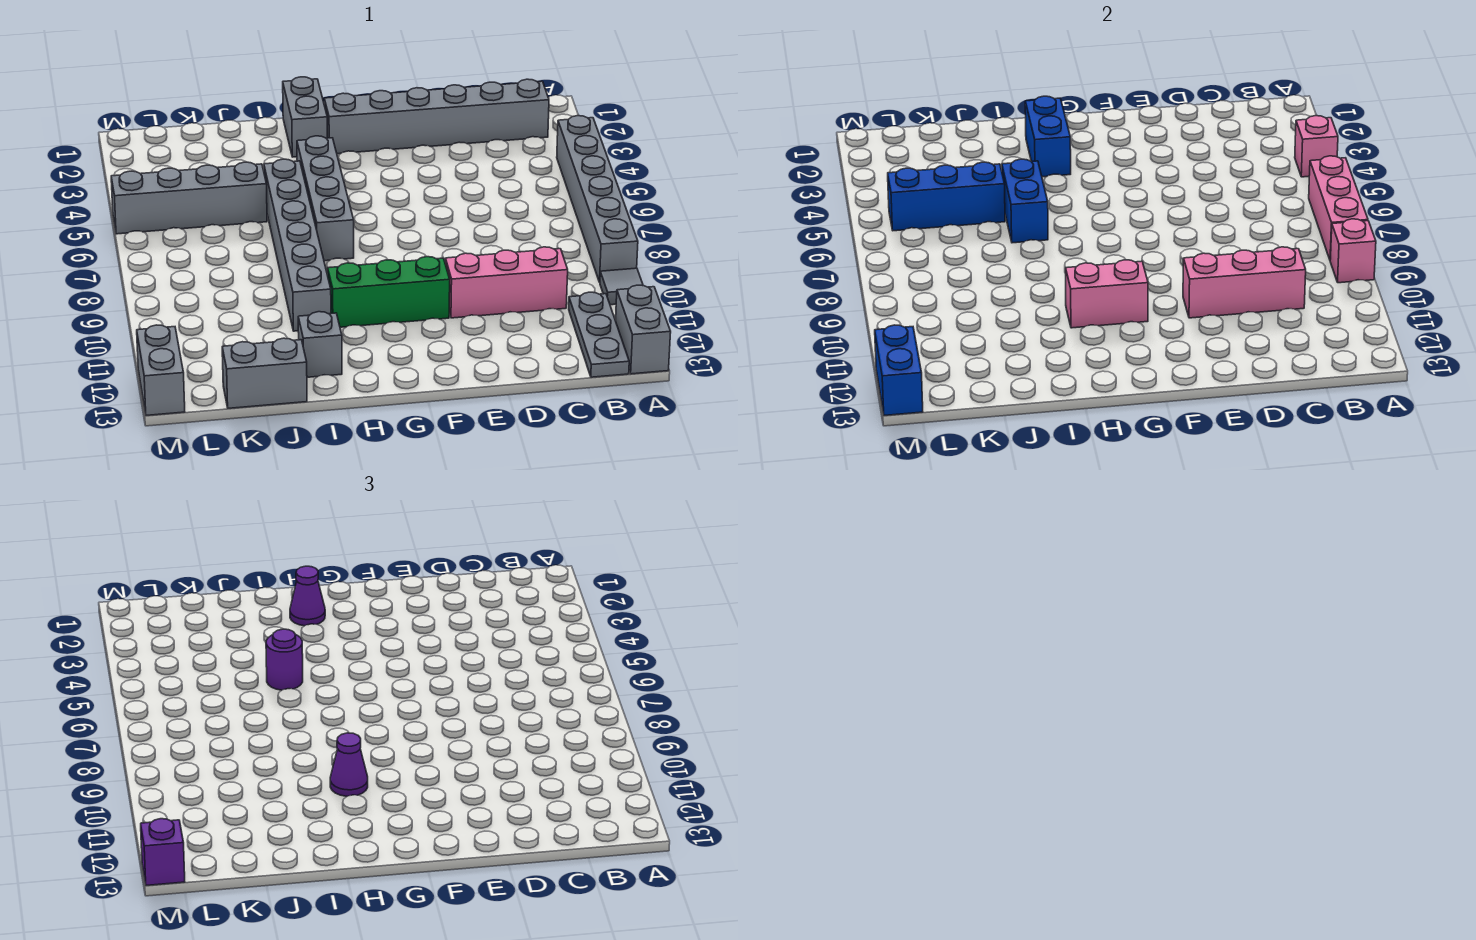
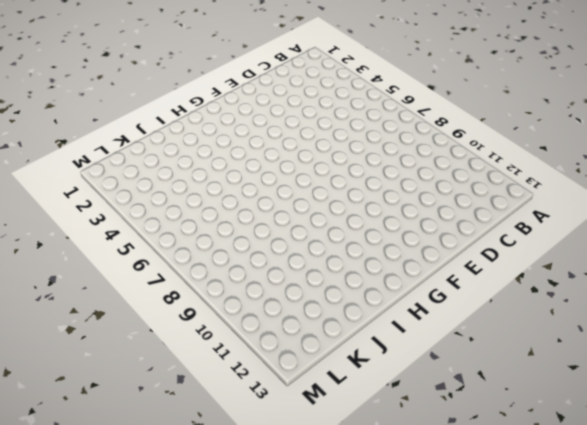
none -> grey brick A4:A9 level 1
none -> grey tile A10 level 1
none -> grey brick A12:A13 level 1

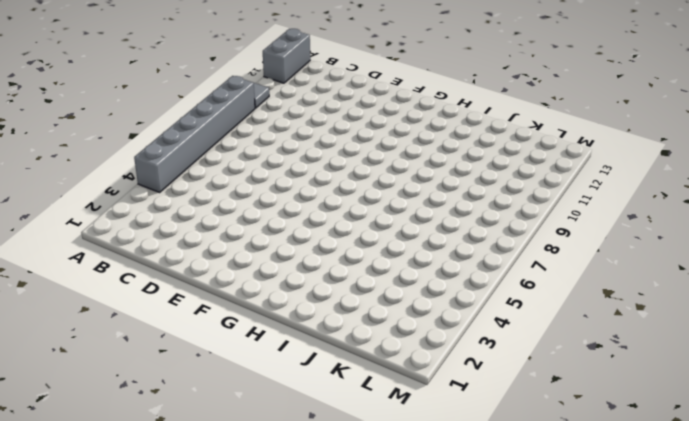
none -> grey brick B2:G2 level 1
none -> grey plate B11:B13 level 1
none -> pink brick C10:E10 level 1

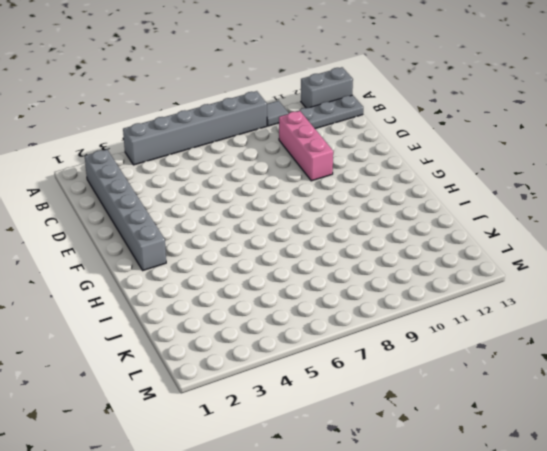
none -> green brick F10:H10 level 1
none -> grey brick H1:H2 level 1
none -> grey brick H4:H7 level 1

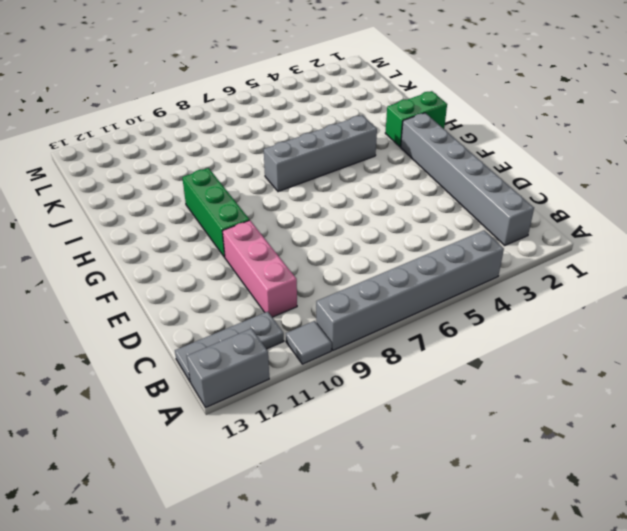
green brick H1:H2 level 1 -> grey brick H1:H2 level 1
none -> grey brick I5:I10 level 1
none -> grey brick I12 level 1
none -> grey brick J5:M5 level 1

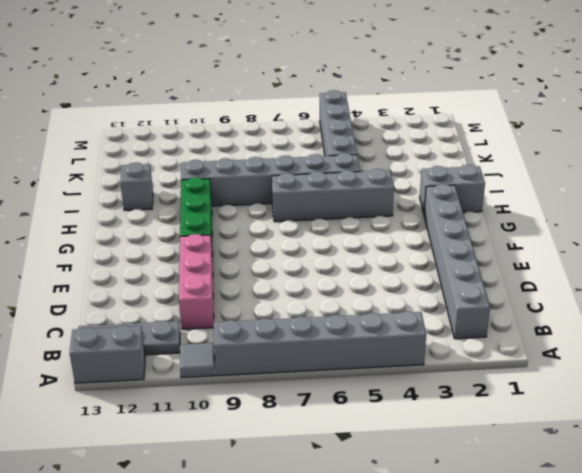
none -> grey brick J13:K13 level 1
none -> grey brick M12:M13 level 1
none -> pink brick A4 level 2

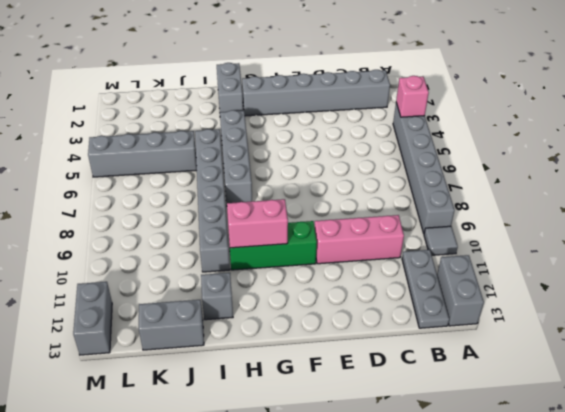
none -> pink brick A6:A8 level 2
none -> pink brick A9 level 2
none -> pink brick C10:E10 level 2

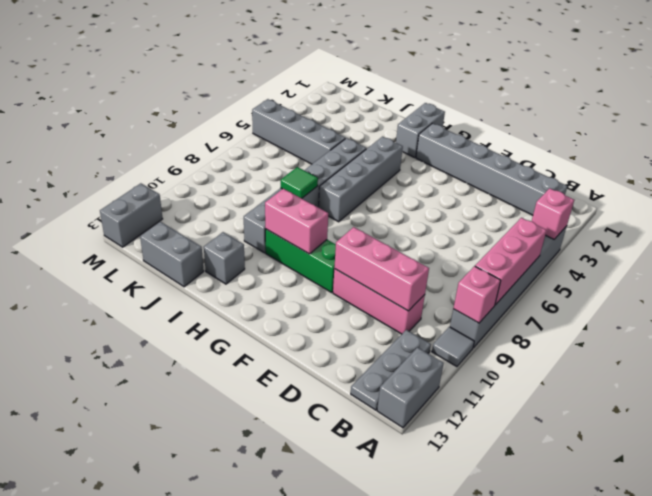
green tile I8 level 2 -> none
none -> blue brick H2:H3 level 2
none -> blue brick I5:I6 level 2
none -> blue brick J5:L5 level 2

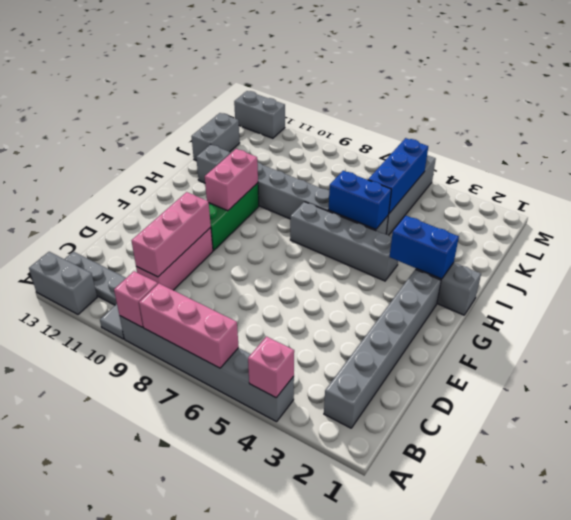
none -> blue brick M12:M13 level 2
none -> purple cone H2 level 3
none -> purple cone H10 level 3

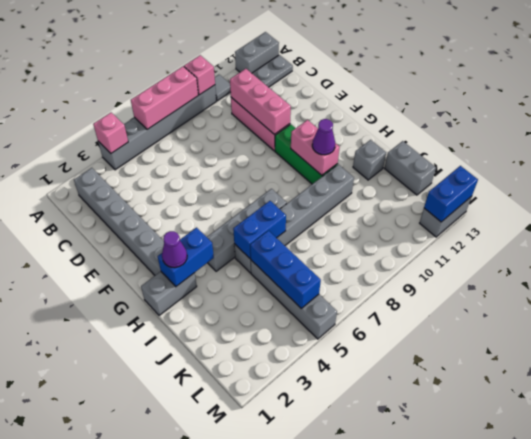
none -> purple round brick I5 level 3
none -> purple brick M13 level 3

